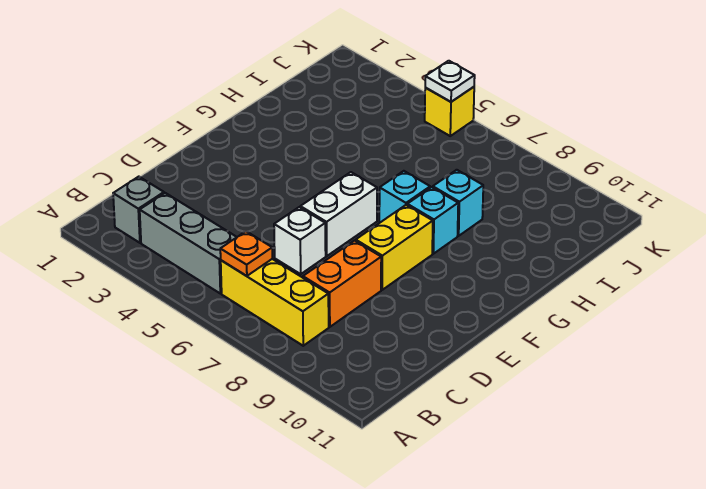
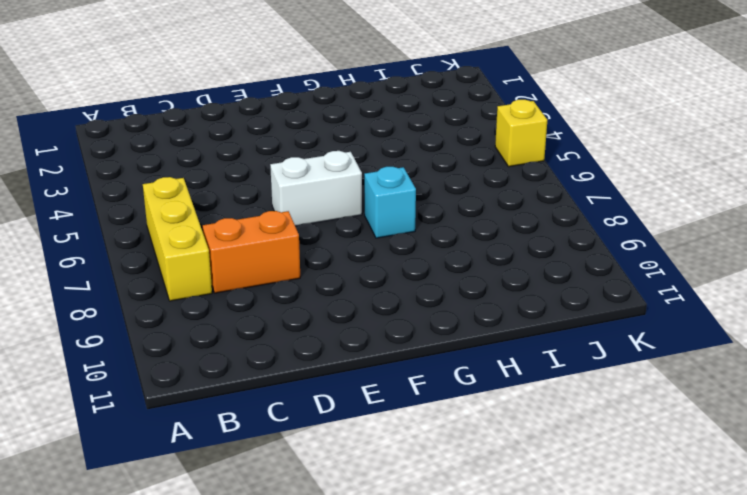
none -> grey brick B2 level 1
none -> grey brick B3:B5 level 1
none -> white brick D6 level 1

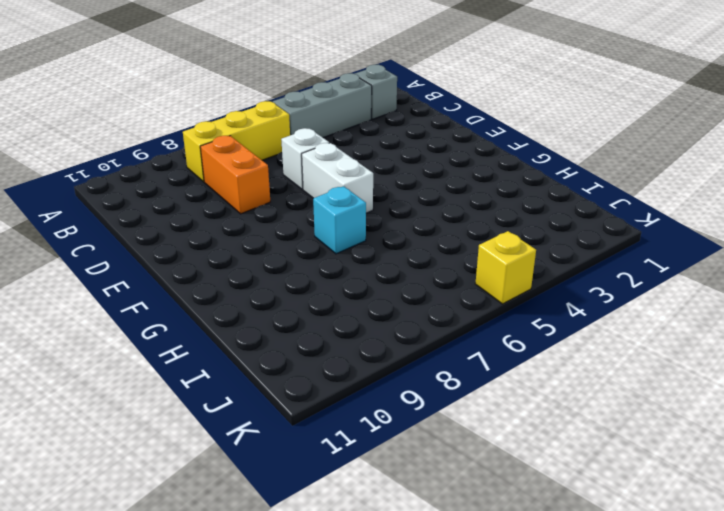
none -> yellow brick E8:F8 level 1
none -> cyan brick G8 level 1
none -> cyan brick H8 level 1

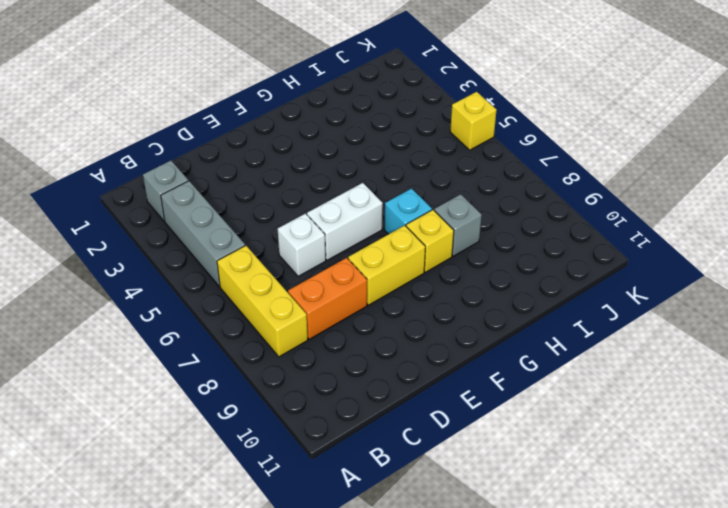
yellow brick G8 level 1 -> cyan brick G8 level 1
grey brick H8 level 1 -> cyan brick H8 level 1
none -> orange plate B6 level 2
none -> white plate K5 level 2

